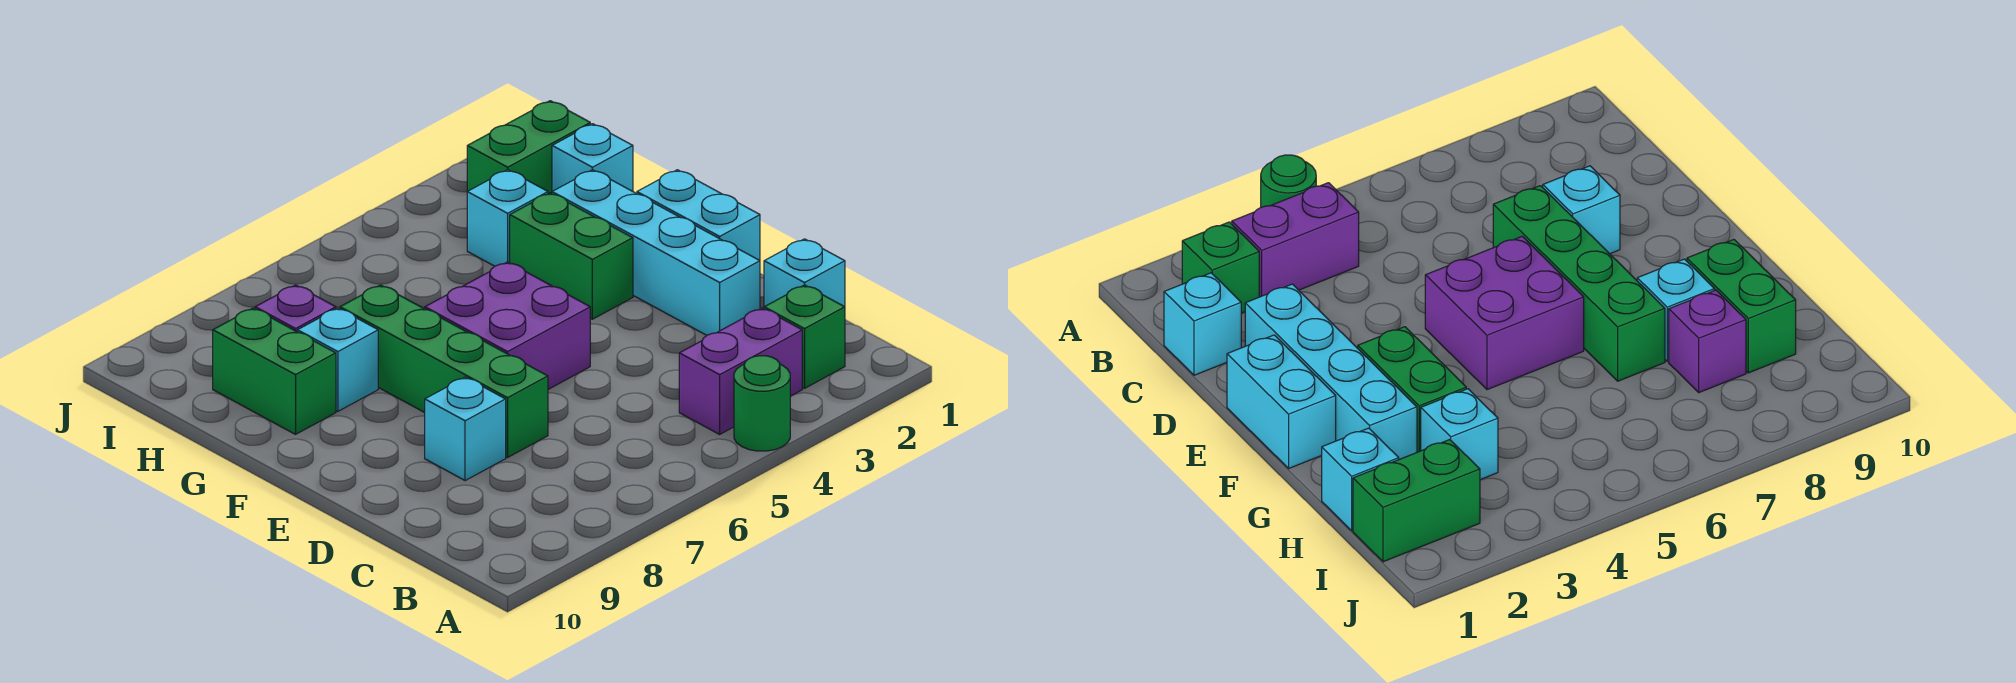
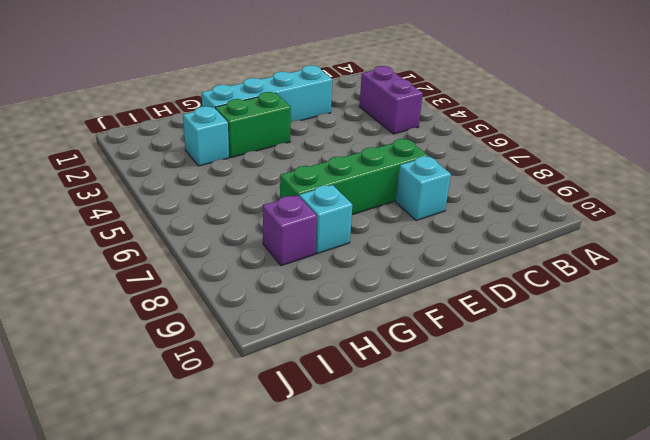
none -> green round brick A4 level 1
none -> green brick B2 level 1
none -> cyan brick C1 level 1

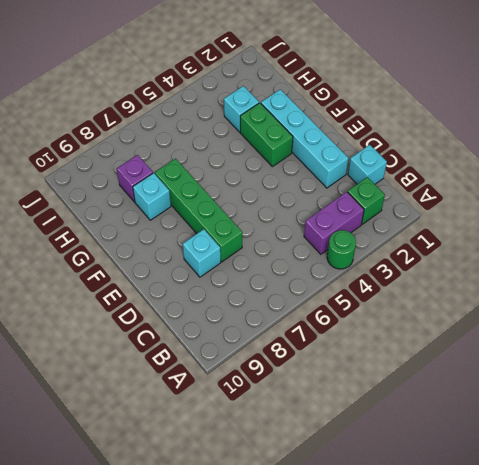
none -> cyan brick E1:F1 level 1
none -> purple brick E5:F6 level 1
none -> green brick G9:H9 level 1

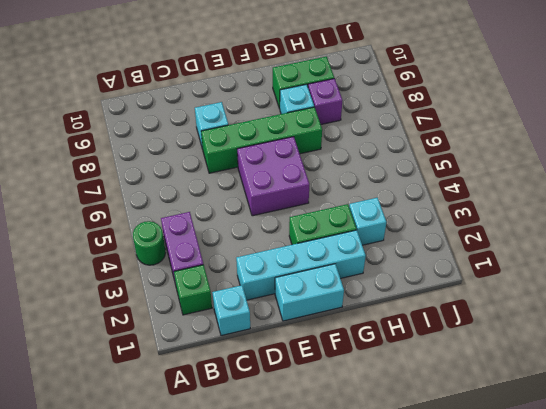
none -> cyan brick H1 level 1
none -> green brick I1:I2 level 1

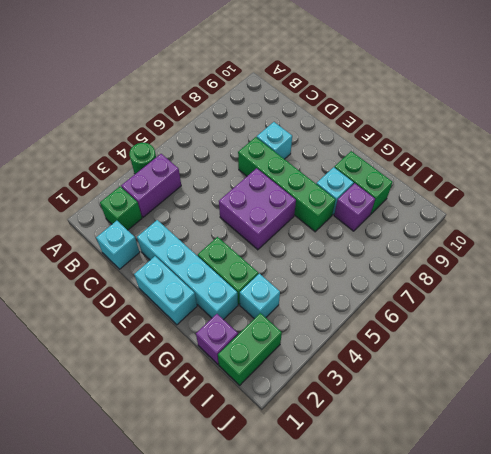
purple brick H1 level 1 -> cyan brick H1 level 1

